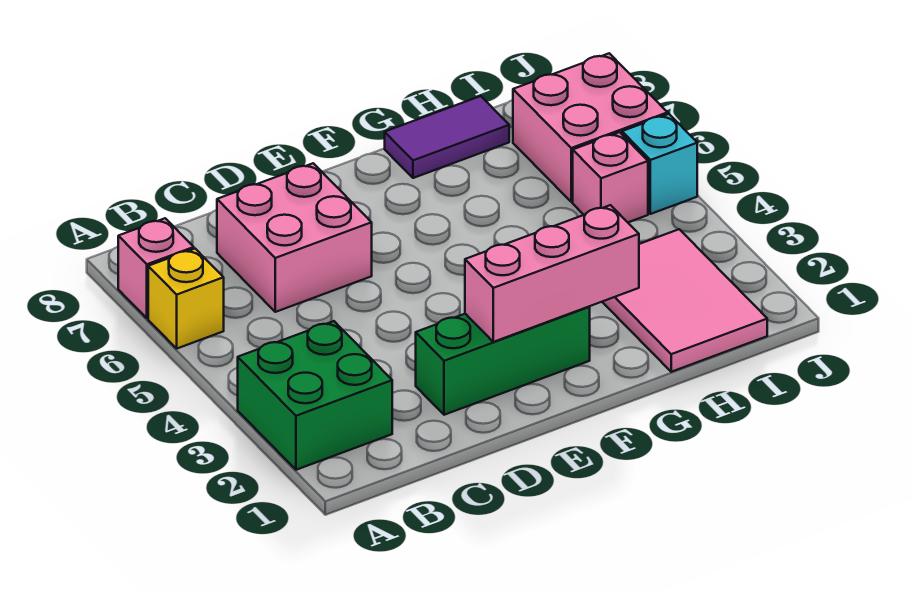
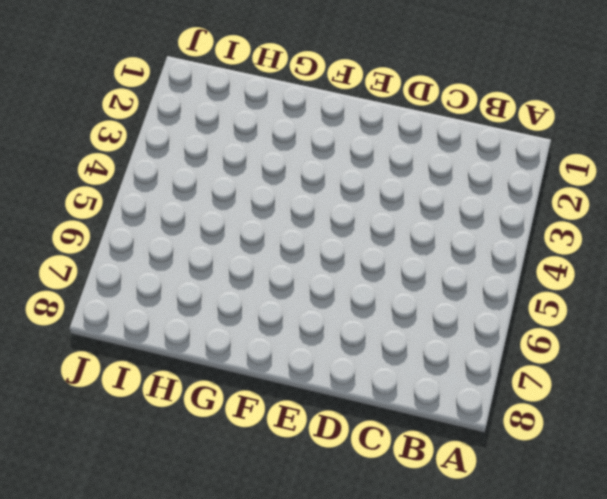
none -> green brick A2:B3 level 1
none -> yellow brick A6 level 1

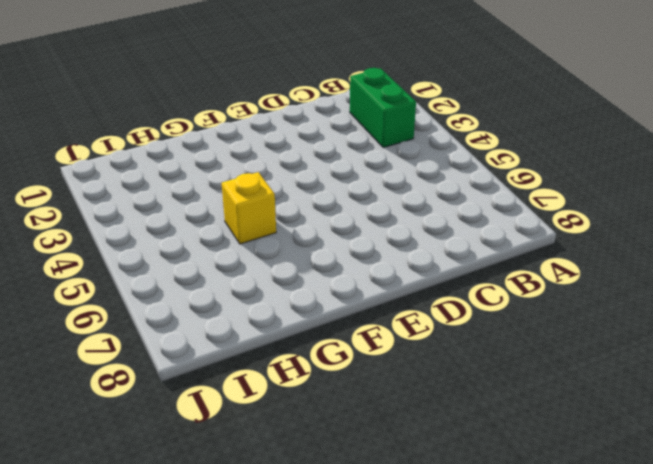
green brick B2:B3 level 1 -> green brick A2:B3 level 1
yellow brick G5 level 1 -> yellow brick A6 level 1
none -> pink brick A7 level 1
none -> pink brick C6:D7 level 1

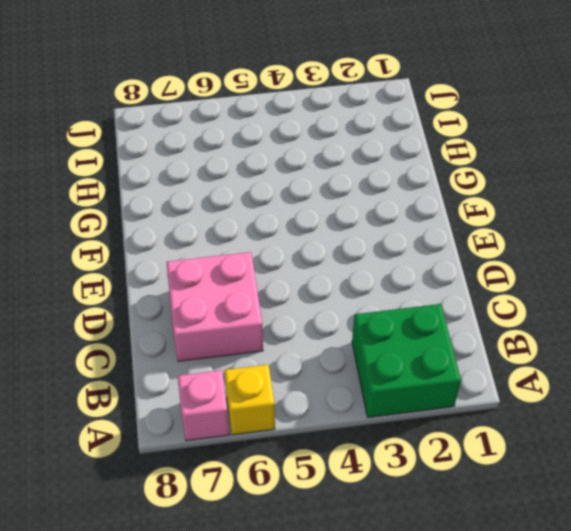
none -> green brick D2:F2 level 1
none -> purple tile G8:H8 level 1

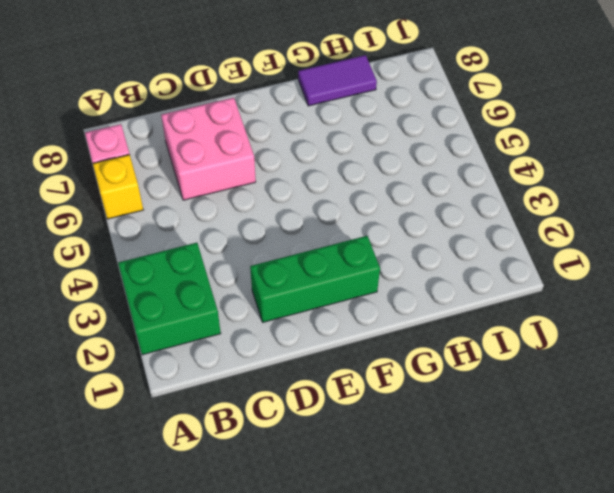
none -> pink tile H1:I3 level 1
none -> pink brick I5 level 1

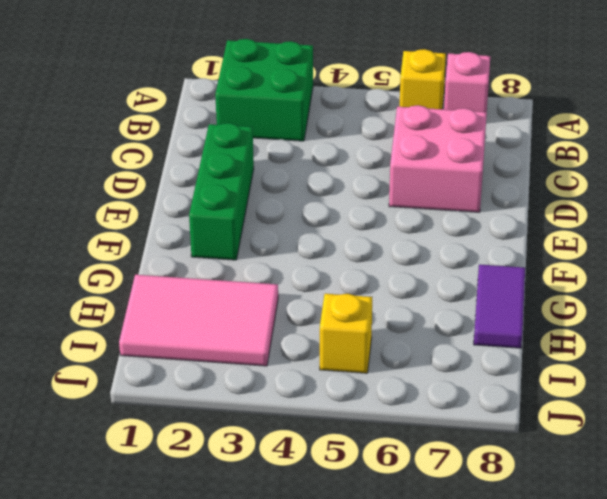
yellow brick I5 level 1 -> pink brick I5 level 1
none -> pink brick I6:J7 level 1
none -> cyan brick J5 level 1

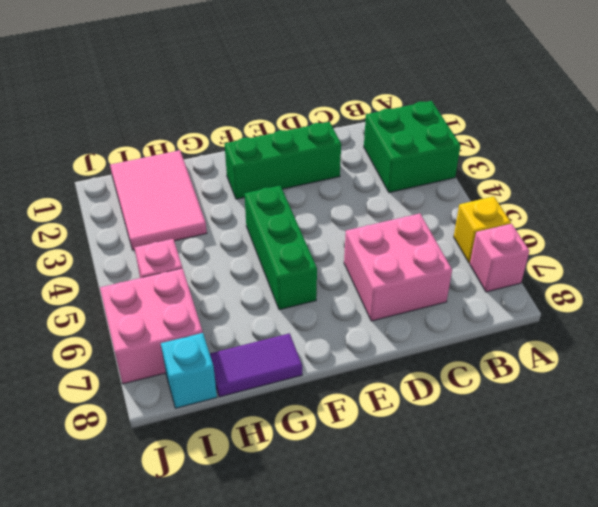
green brick F4:F6 level 1 -> none
cyan brick I8 level 1 -> cyan brick J5 level 1
none -> pink brick E2:G2 level 2

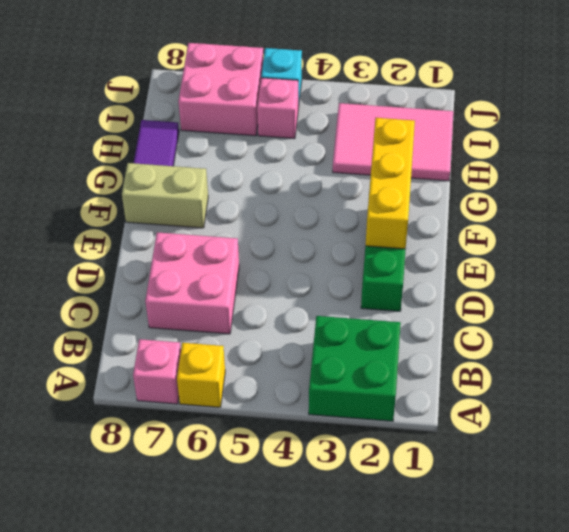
yellow brick E2:G2 level 2 -> pink brick E2:G2 level 2
tan brick F7:F8 level 1 -> none

